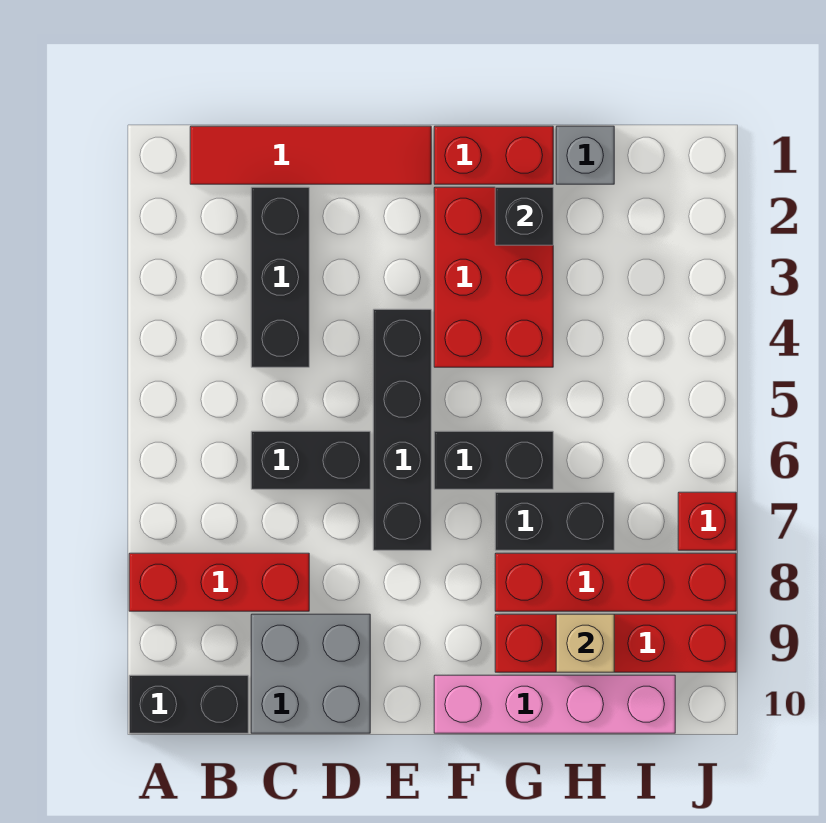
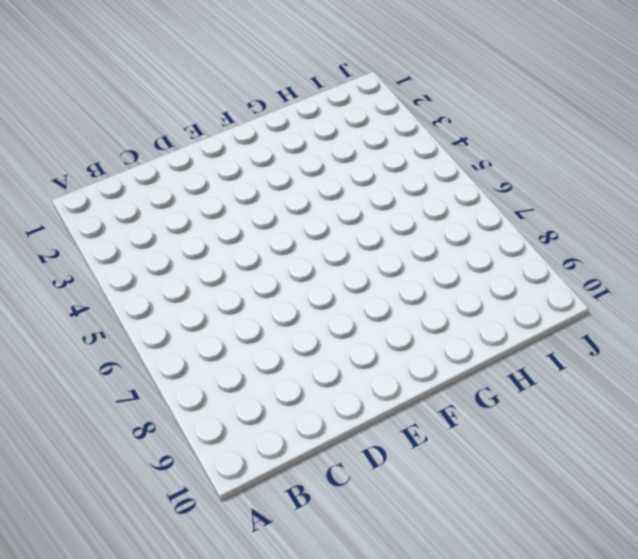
none -> red brick A8:C8 level 1
none -> black brick A10:B10 level 1
none -> red tile B1:E1 level 1

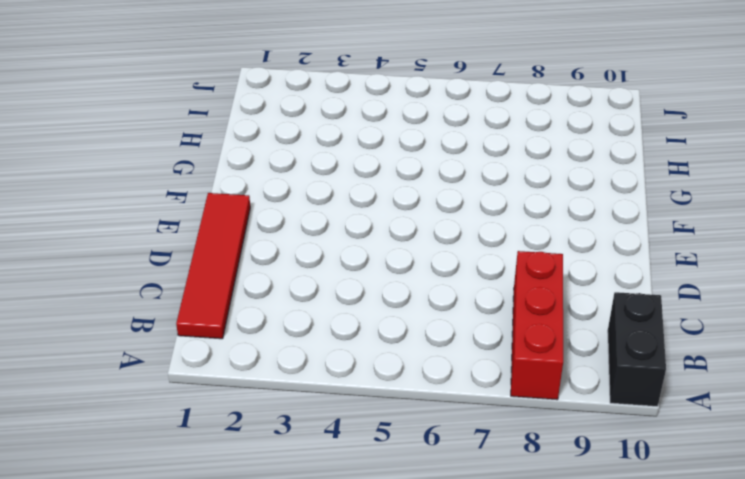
none -> black brick C2:C4 level 1
none -> black brick C6:D6 level 1
none -> grey brick C9:D10 level 1

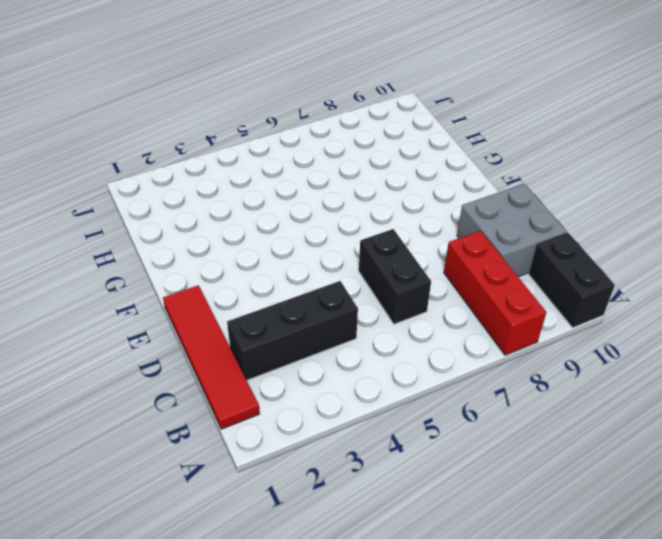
none -> black brick E4:E7 level 1
none -> red brick F1:G1 level 1
none -> red brick F2:G4 level 1

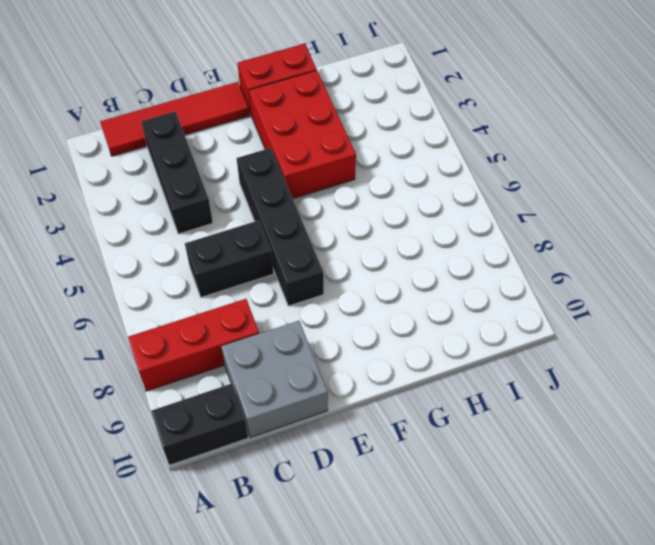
none -> black brick F6:G6 level 1
none -> pink brick F10:I10 level 1
none -> black brick G7:H7 level 1

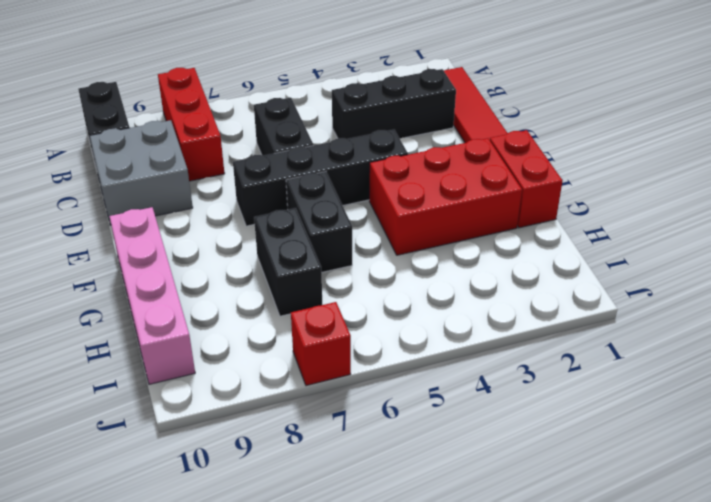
none -> red brick G8:J8 level 1
none -> red brick G9:J9 level 1
none -> grey brick H1 level 1

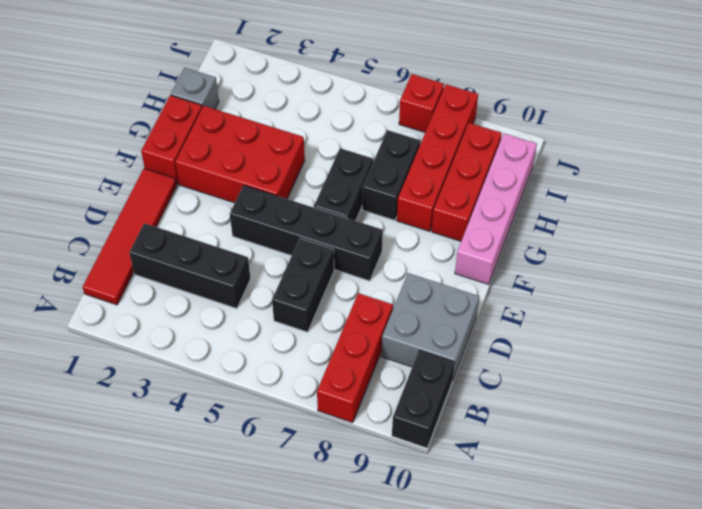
red brick G9:I9 level 1 -> red brick G9:J9 level 1
none -> black brick G2 level 2
none -> tan brick H9 level 2

